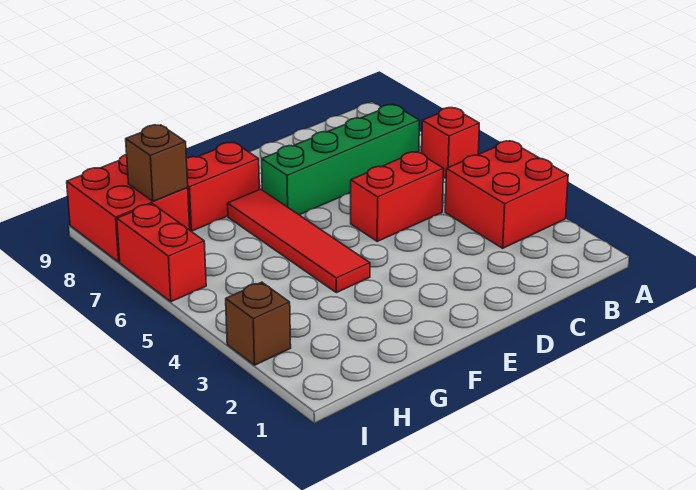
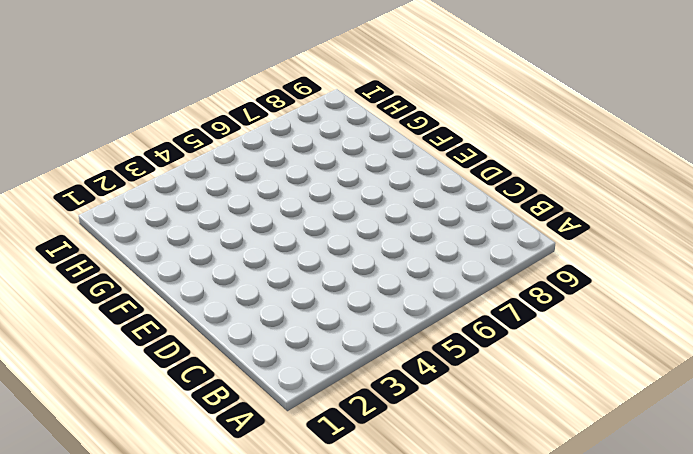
none -> red brick A3:B4 level 1
none -> red brick A6 level 1

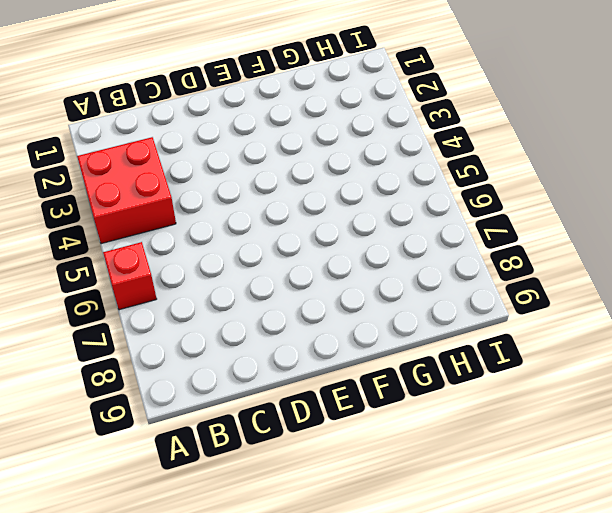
none -> green brick B7:E7 level 1
none -> red brick C5:D5 level 1

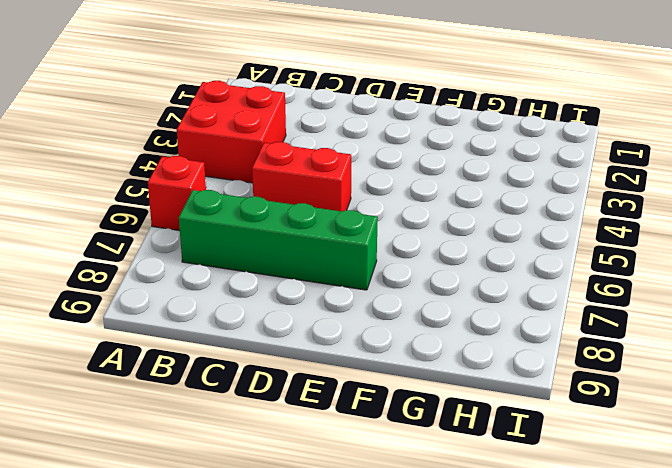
none -> red tile F4:F7 level 1
none -> red brick F8:G8 level 1

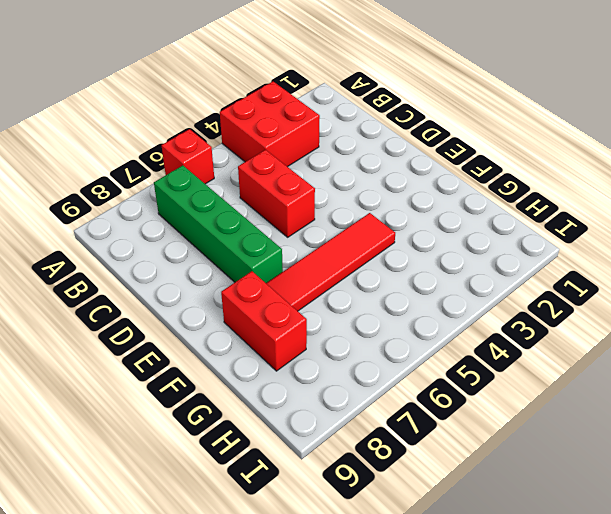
none -> red brick H8:I9 level 1
none -> brown brick I3 level 1

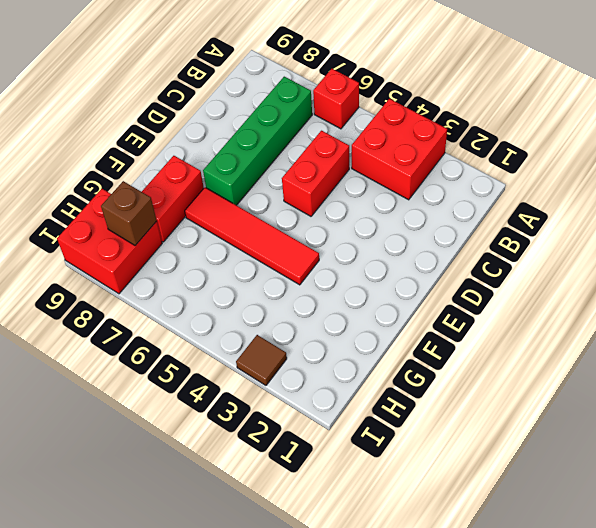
brown tile I3 level 1 -> brown brick I3 level 1
none -> red brick I6:I7 level 1

